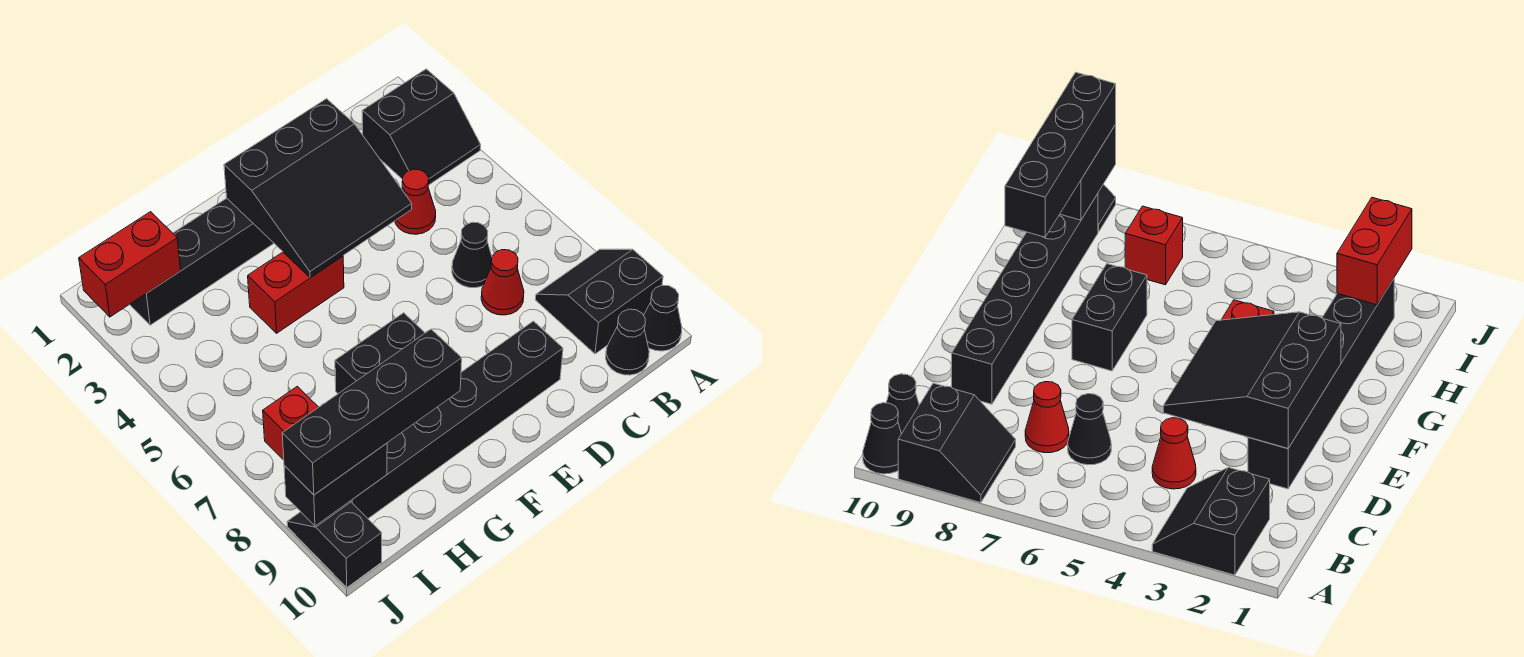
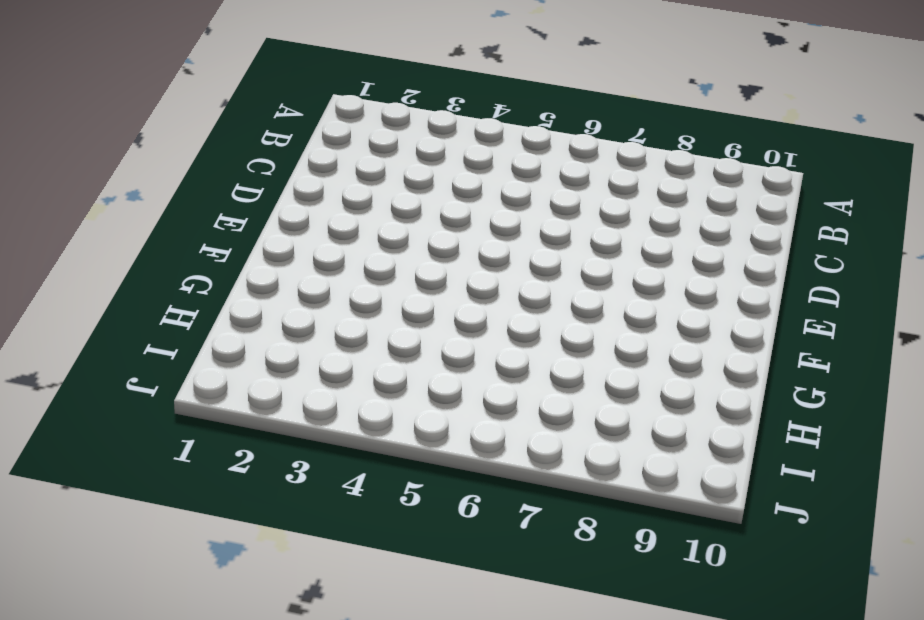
none -> black slope A2:B3 level 1 top 2
none -> black slope A8:B9 level 1 top 9
none -> black cone A10 level 1

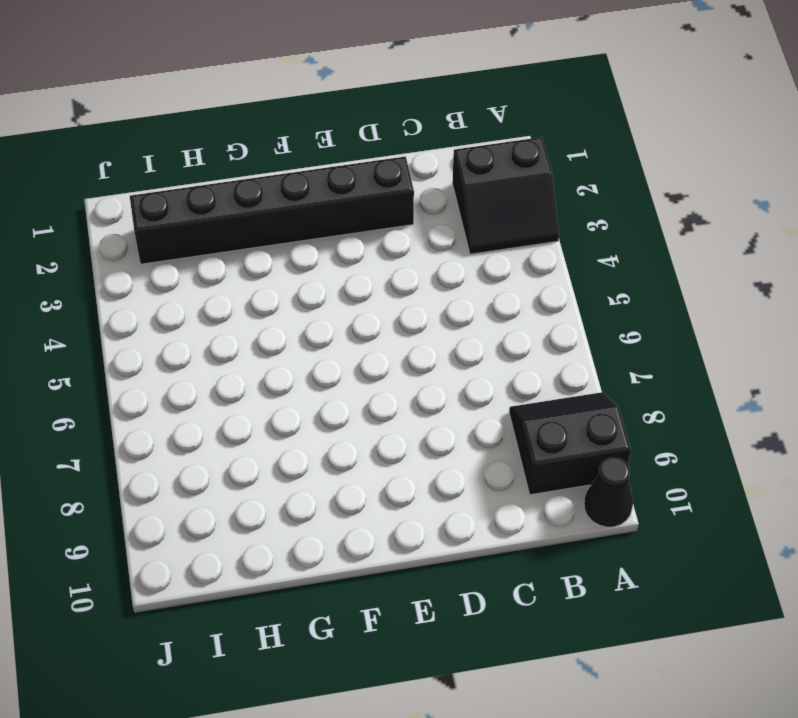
none -> black cone B10 level 1
none -> red cone C4 level 1
none -> black cone C6 level 1

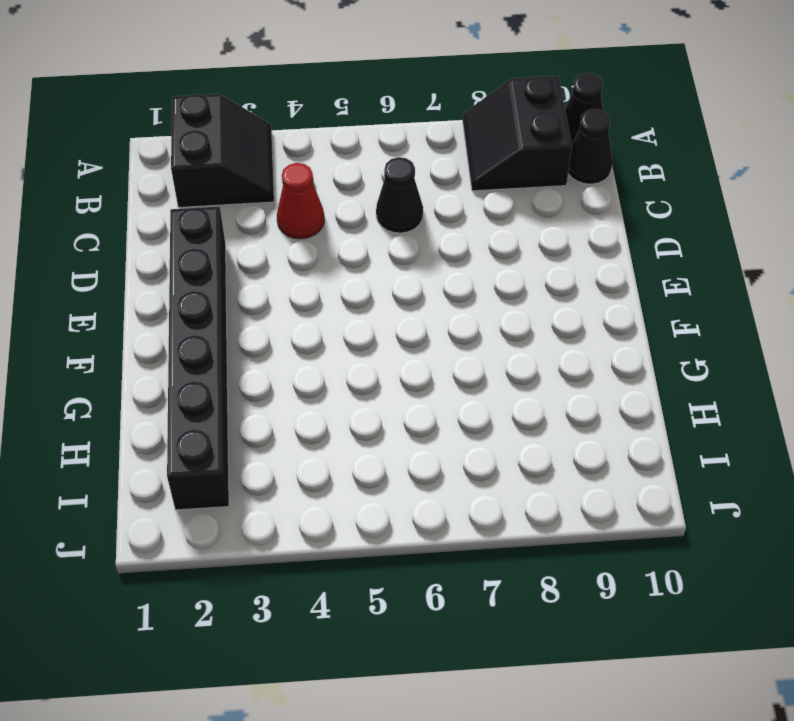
none -> red cone C7 level 1
none -> black brick D9:I9 level 1
none -> red brick F4:G4 level 1

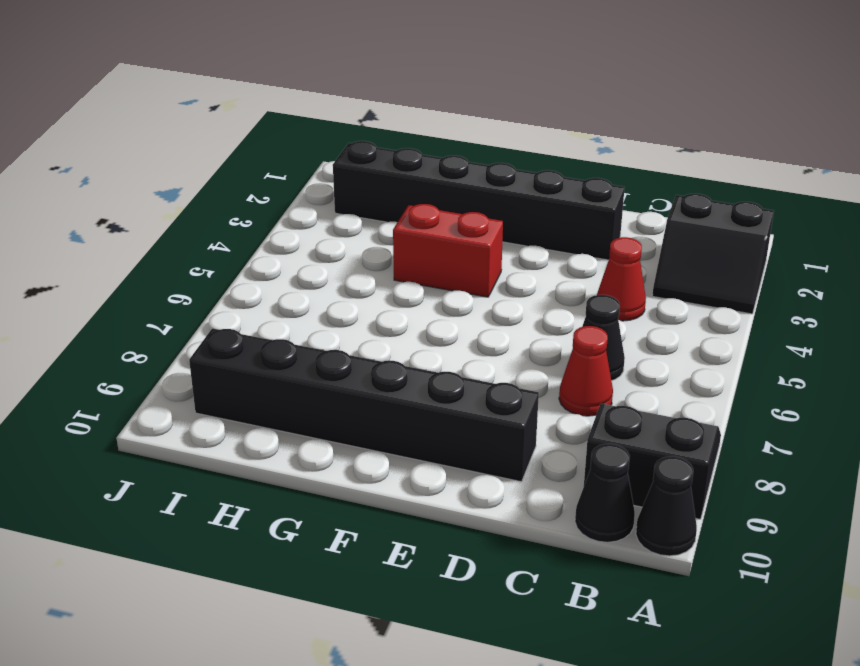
none -> black brick F7:G7 level 1
none -> red brick I7 level 1
none -> black slope J9:J10 level 1 top 10

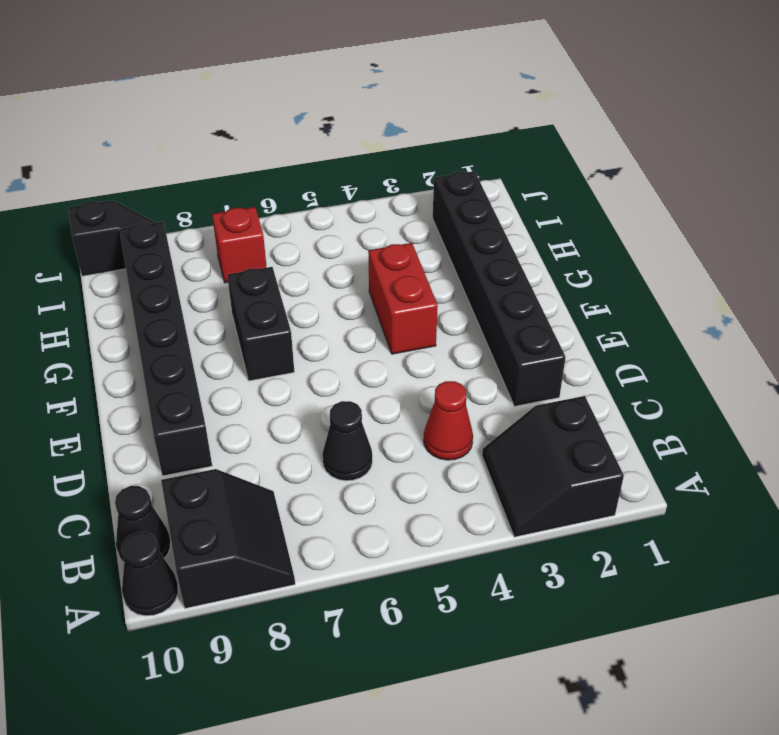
none -> red cone C7 level 1
none -> black slope D2:F4 level 2 top 2
none -> red brick I2:J2 level 2

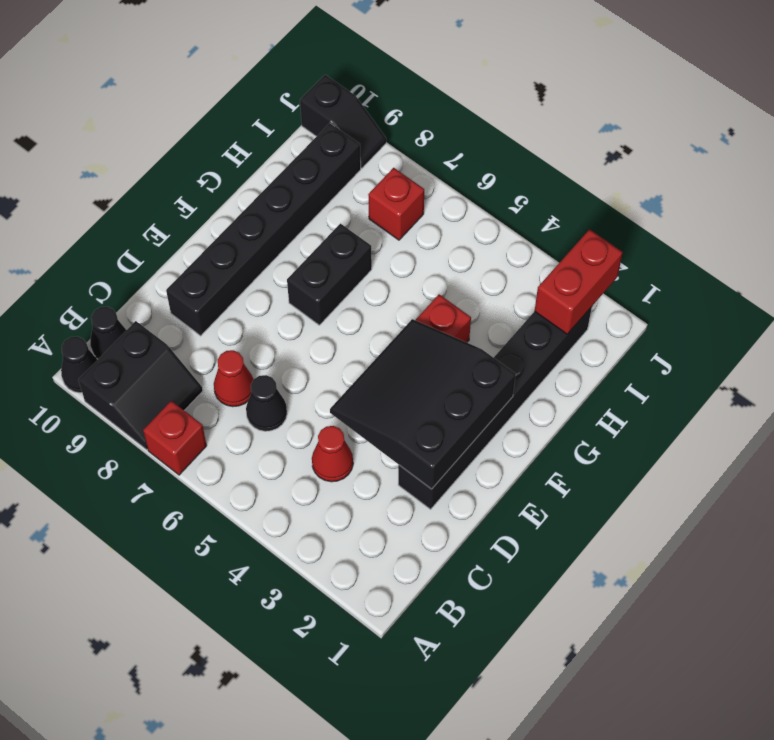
red brick A7 level 1 -> none
none -> black slope A2:B3 level 1 top 2
none -> black brick I9:J9 level 2
none -> black brick G9:J9 level 3

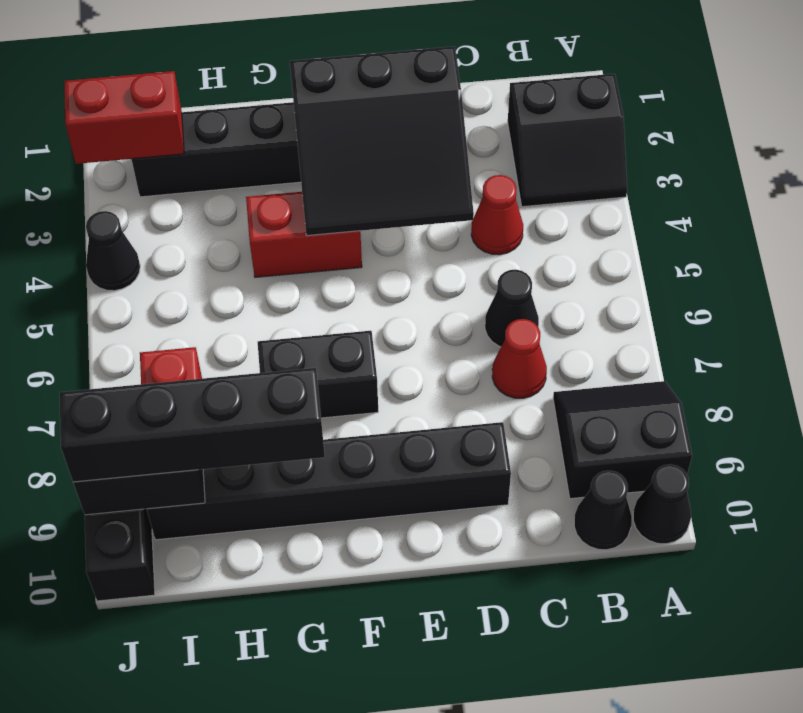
black cone J4 level 1 -> none

